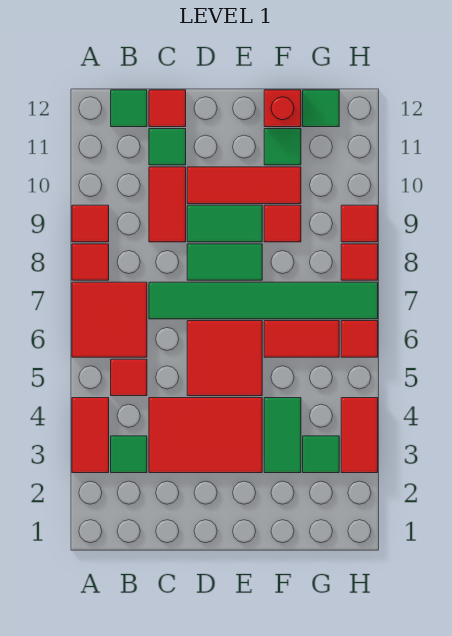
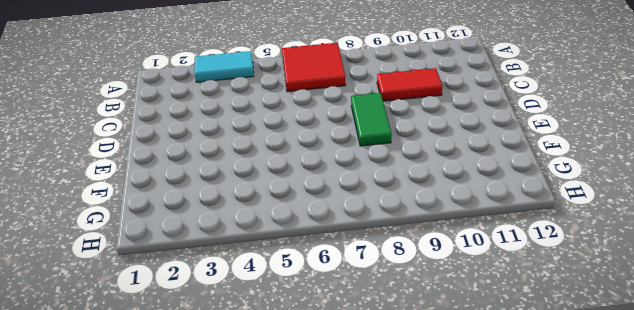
cyan tile A3:A4 level 1 -> red tile A3:A4 level 1
none -> red tile A8 level 1
none -> red tile A9 level 1
none -> green tile B3 level 1

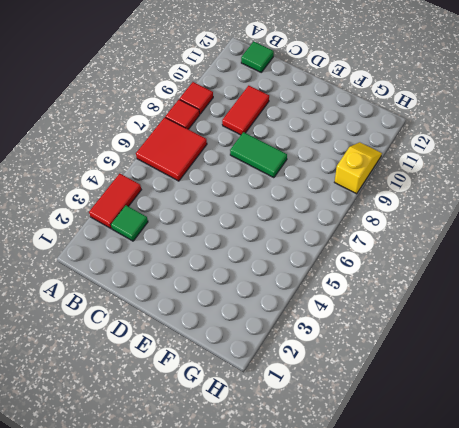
yellow slope H9:H10 level 1 top 9 -> red tile H9 level 1
none -> red tile B5 level 1
none -> red tile C3:E4 level 1
none -> green tile C7:H7 level 1

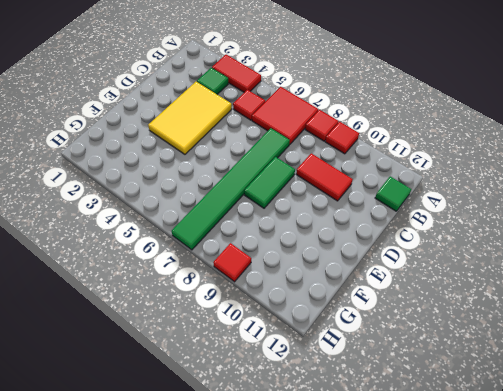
yellow tile C3:E4 level 1 -> red tile C3:E4 level 1
none -> green tile C11 level 1
none -> red tile C12 level 1
none -> red tile D5:E6 level 1

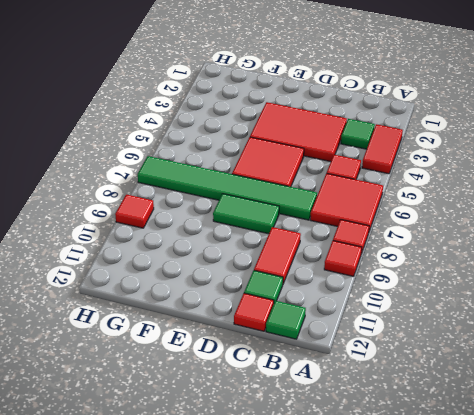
none -> green tile D9:E9 level 1
none -> red tile D10:F10 level 1
none -> green tile F3:F4 level 1

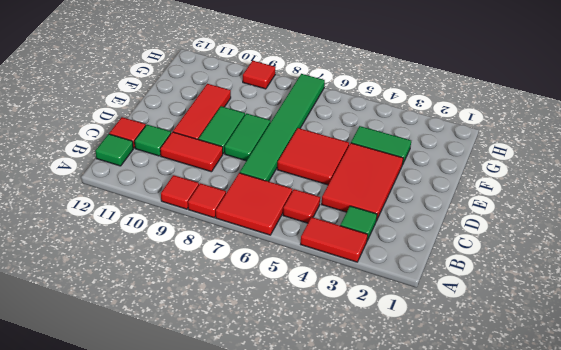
none -> red tile F6:G6 level 1
none -> red tile F9 level 1
none -> green tile F11 level 1

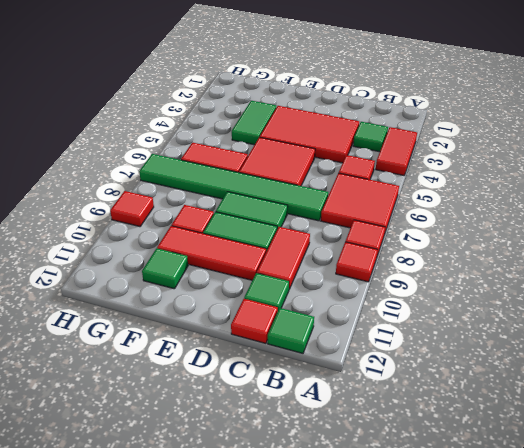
none -> red brick F12 level 1
none -> green tile G3 level 1
none -> green tile G12 level 1

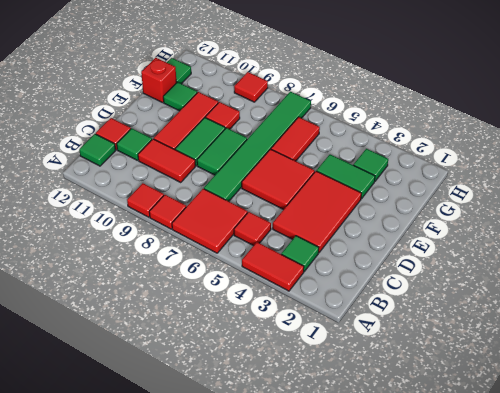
none -> red tile H3:H4 level 1
none -> red tile H6 level 1
none -> red tile H8 level 1

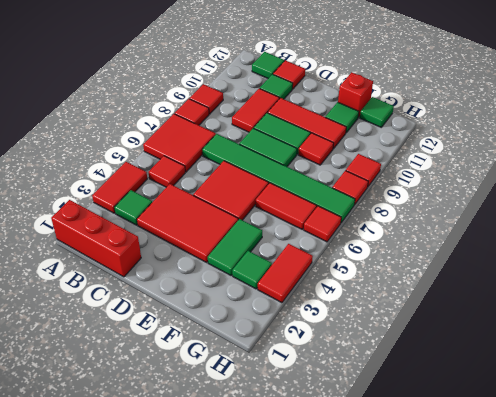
red brick A1:C1 level 1 -> none

